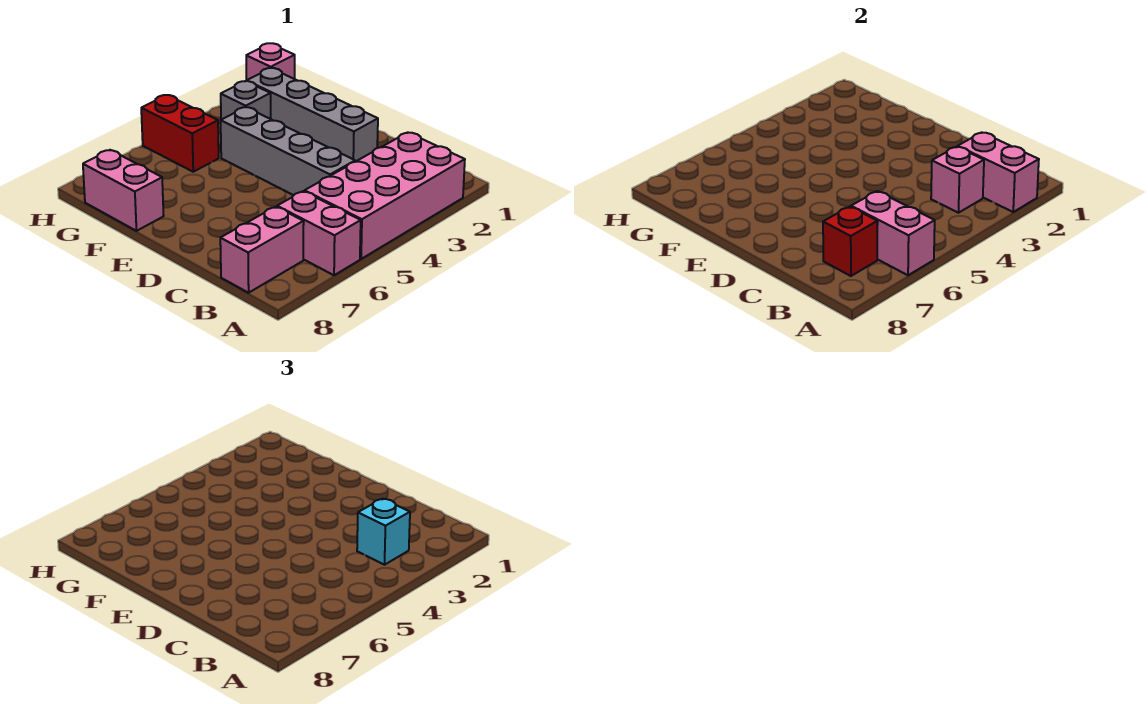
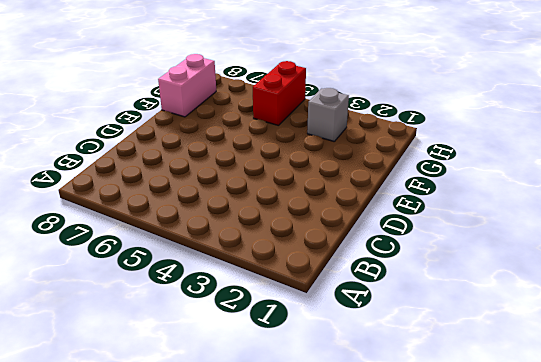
none -> pink brick A2:B5 level 1
none -> pink brick A6:B6 level 1
none -> pink brick B7:B8 level 1

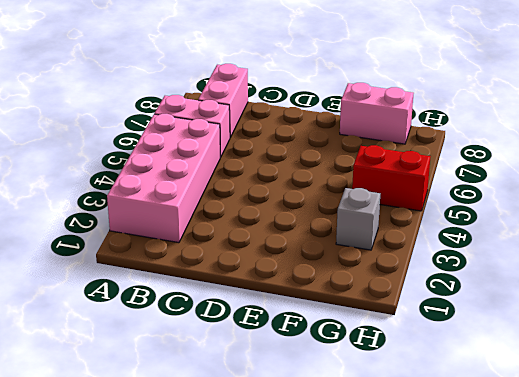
none -> grey brick C4:F4 level 1
none -> grey brick D2:G2 level 1
none -> pink brick H1 level 1

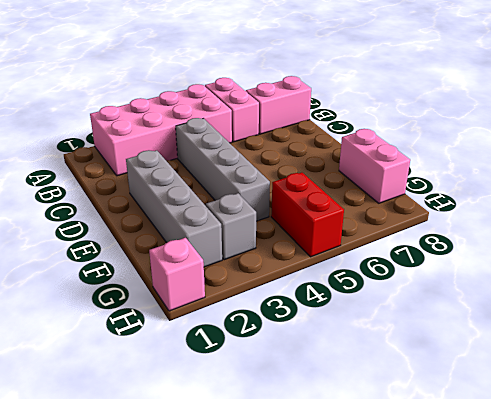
none -> pink brick A2:B2 level 2
none -> pink brick A6:B6 level 2
none -> pink brick B3 level 2

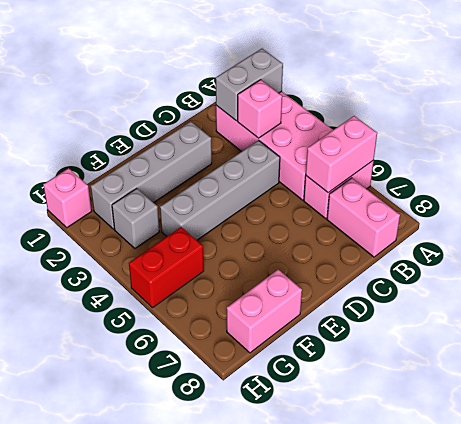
grey brick A2:B2 level 2 -> pink brick A2:B2 level 2
none -> red brick B7 level 2
none -> cyan brick B3 level 3

